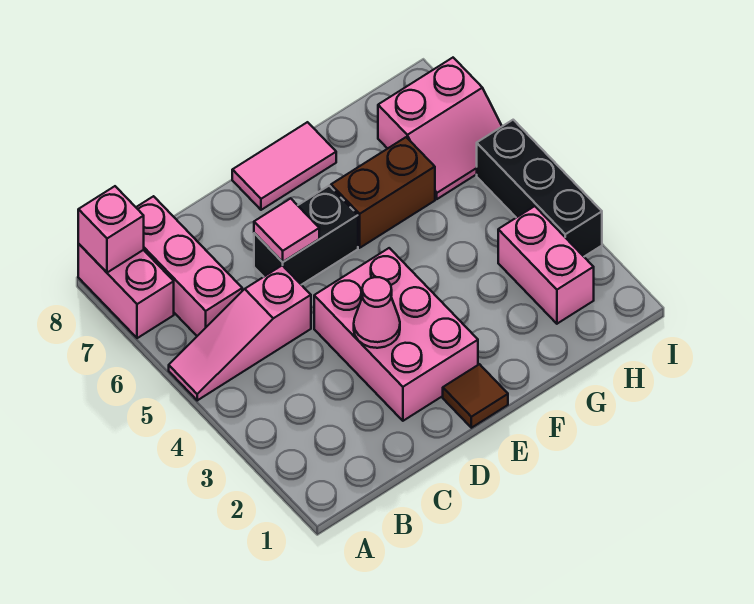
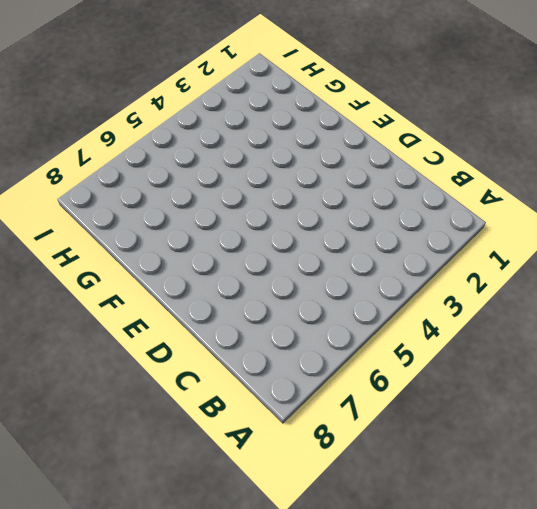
none -> pink slope A5:C5 level 1 top C
none -> pink brick A7:A8 level 1
none -> pink brick B6:B8 level 1

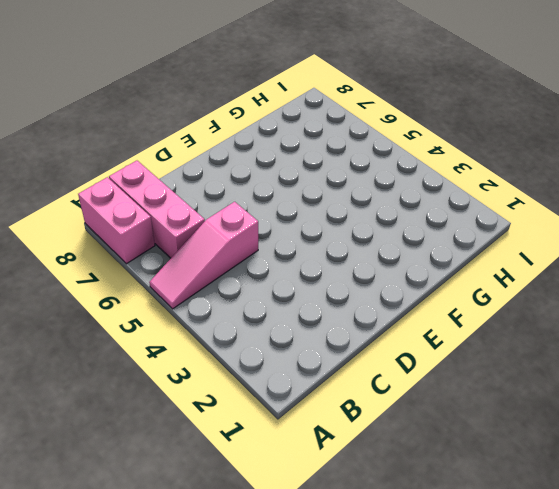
none -> pink brick D2:E4 level 1
none -> black brick D6:E6 level 1
none -> brown tile E1 level 1

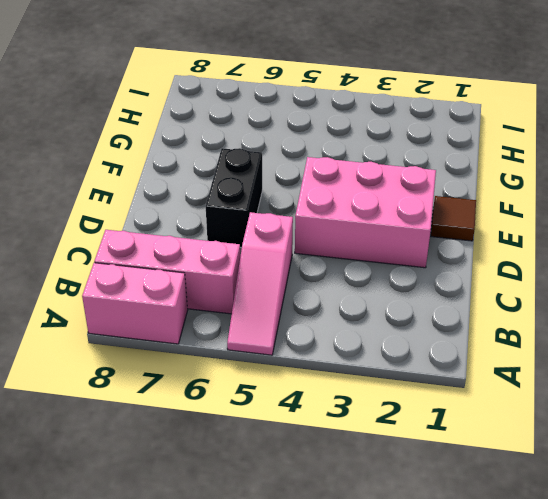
none -> pink tile E8:F8 level 1
none -> brown brick F6:G6 level 1
none -> pink brick H2:H3 level 1

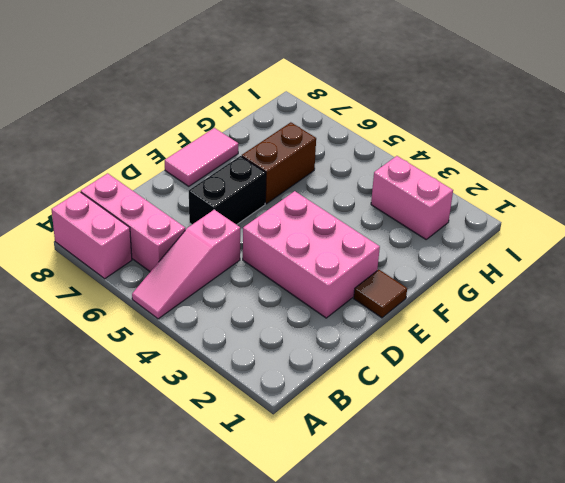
none -> pink slope H6:I7 level 1 top 7
none -> black brick I3:I5 level 1
none -> pink brick A8 level 2

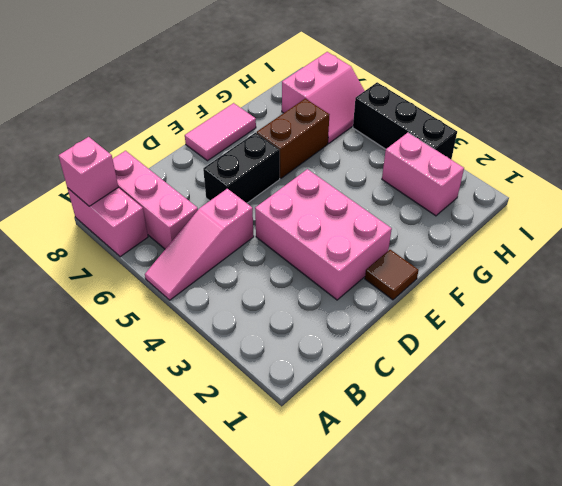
none -> pink cone D3 level 2
none -> pink tile D6 level 2

